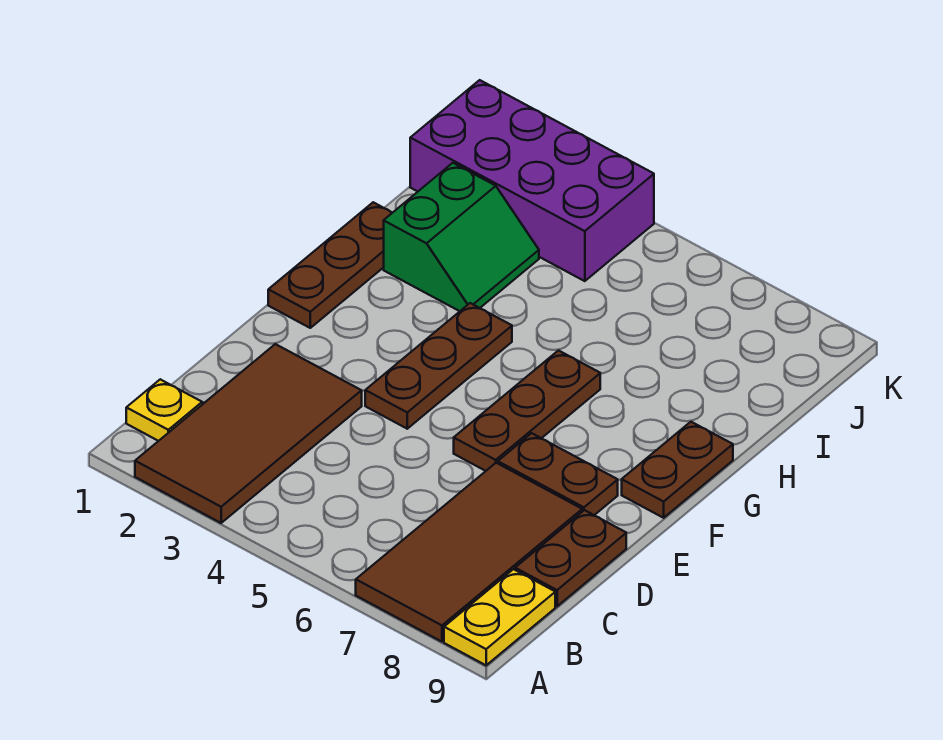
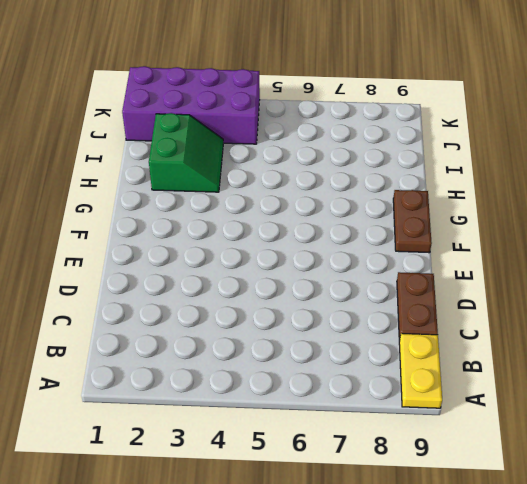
none -> brown tile A2:D3 level 1
none -> brown tile A7:D8 level 1
none -> yellow plate B1 level 1

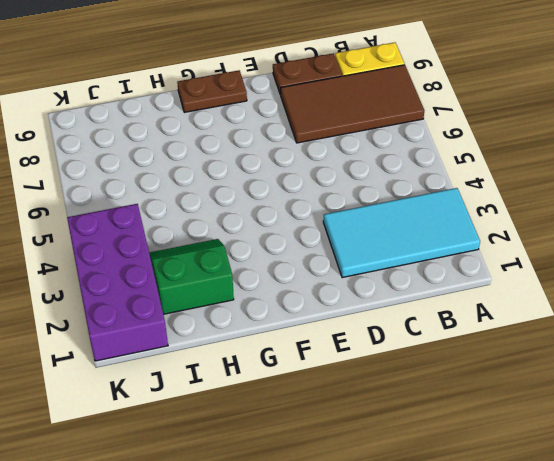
cyan tile A2:D3 level 1 -> brown tile A2:D3 level 1
none -> yellow plate B1 level 1
none -> brown plate E4:G4 level 1
none -> brown plate E6:G6 level 1

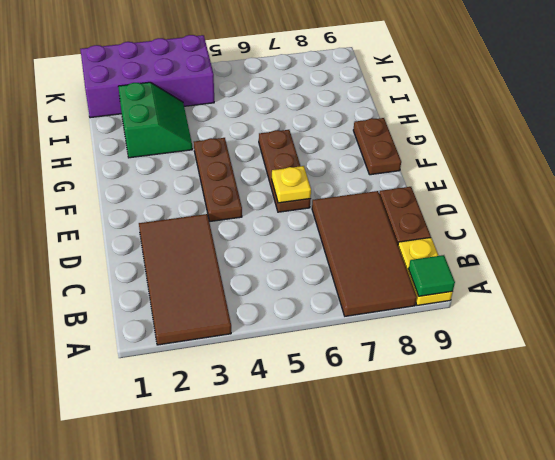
green tile A9 level 2 -> none
yellow plate E6 level 2 -> yellow plate B1 level 1
none -> brown plate E7:E8 level 1
none -> brown plate F1:H1 level 1

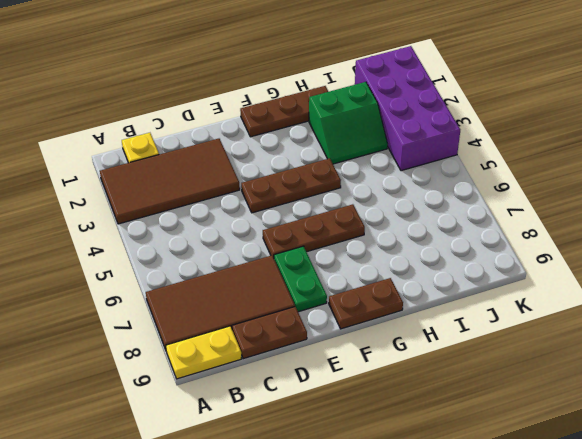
green plate E7:E8 level 1 -> brown plate E7:E8 level 1

